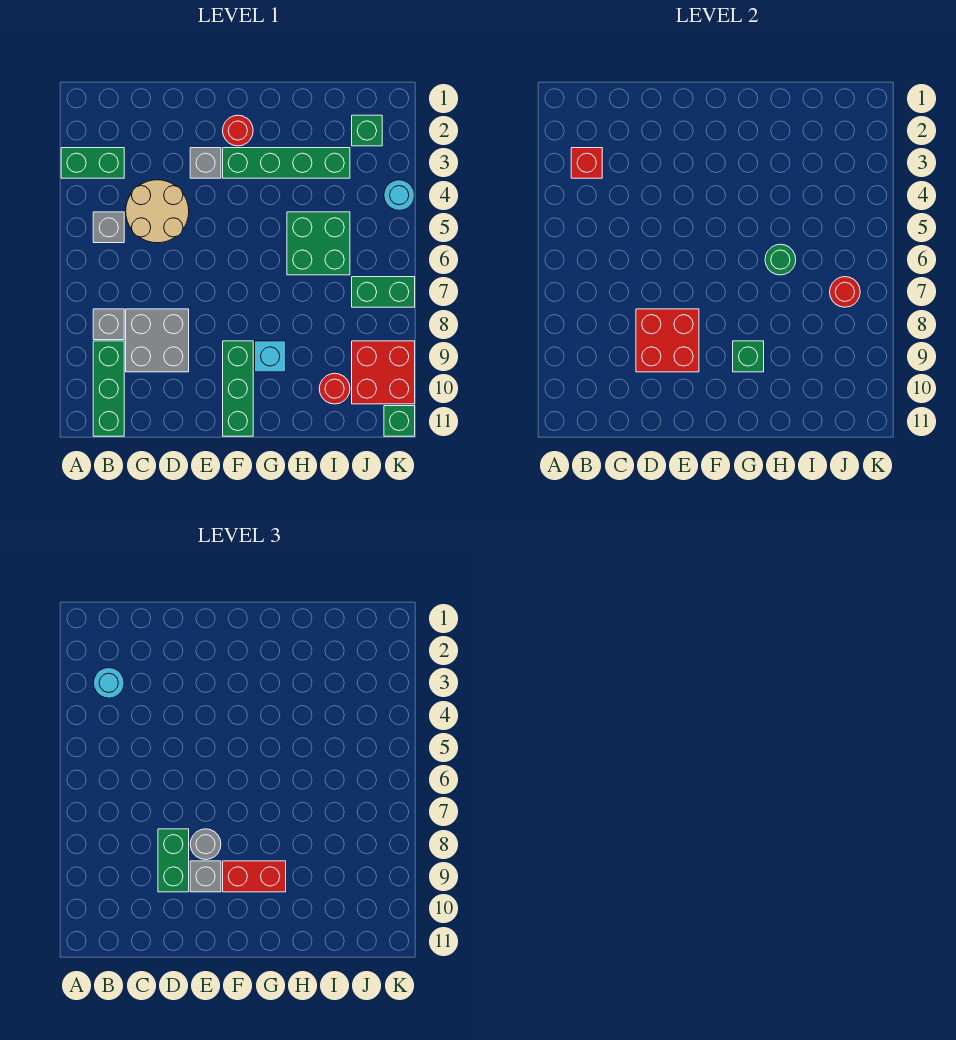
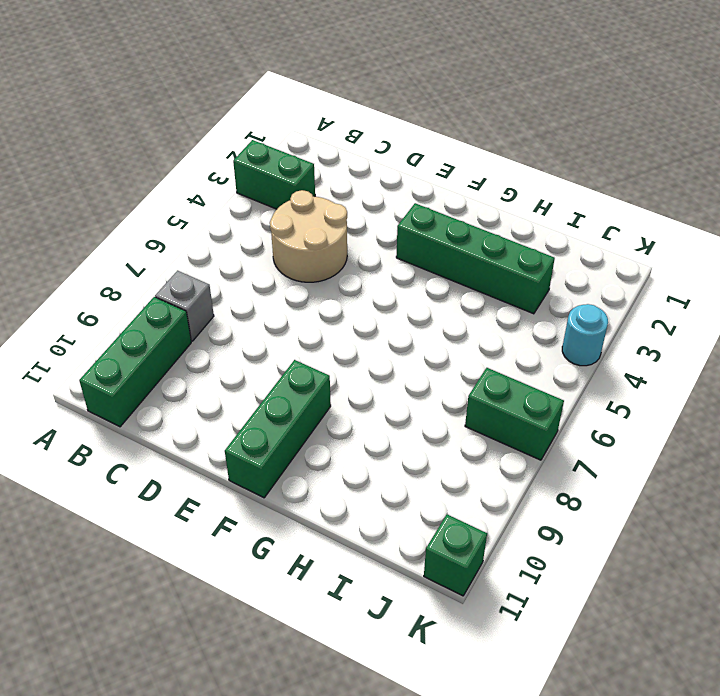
none -> grey brick B5 level 1
none -> grey brick C8:D9 level 1
none -> grey brick E3 level 1

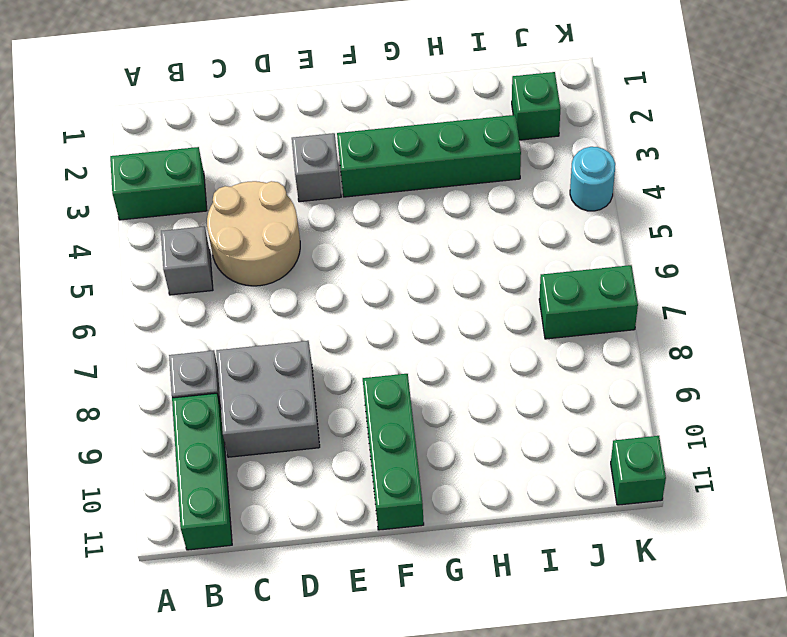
none -> red round brick F2 level 1
none -> cyan brick G9 level 1
none -> green brick H5:I6 level 1

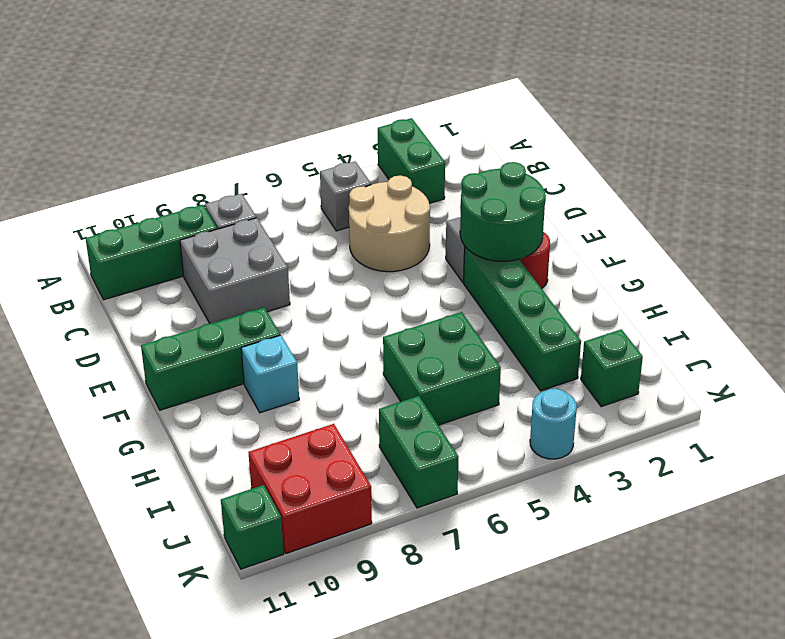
green round brick E2:F3 level 2 -> none
none -> red round brick I10 level 1
none -> red brick B3 level 2
none -> red brick D8:E9 level 2

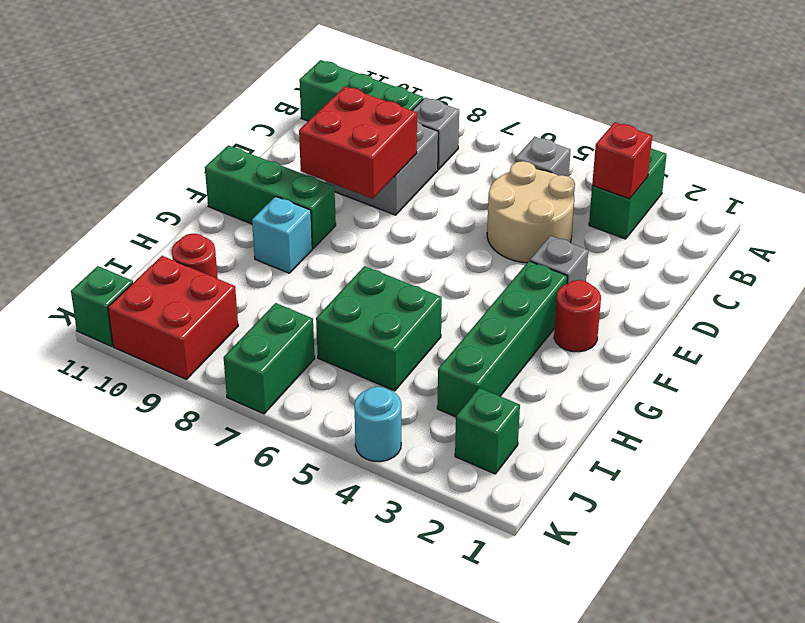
none -> green brick G9 level 2
none -> green round brick H6 level 2
none -> red round brick J7 level 2

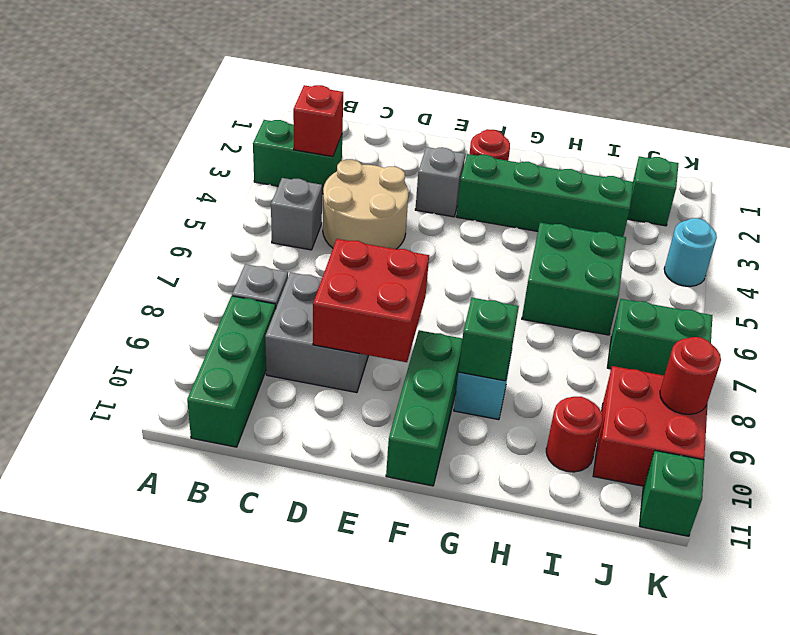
red round brick K9 level 2 -> red round brick J7 level 2
none -> green round brick H6 level 2
none -> cyan round brick B3 level 3
none -> green brick D8:D9 level 3

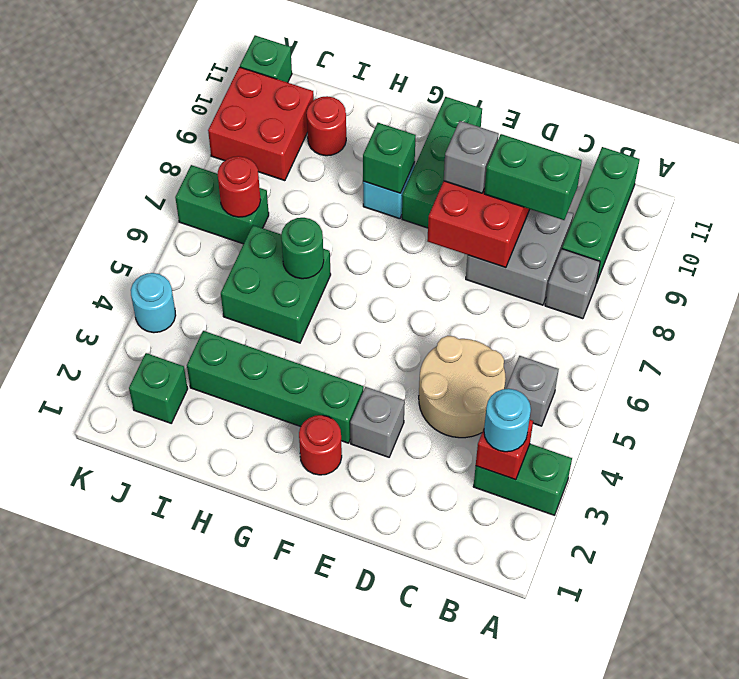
green brick C9:D9 level 3 -> green brick D8:D9 level 3
none -> grey round brick E8 level 3
none -> red brick F9:G9 level 3

